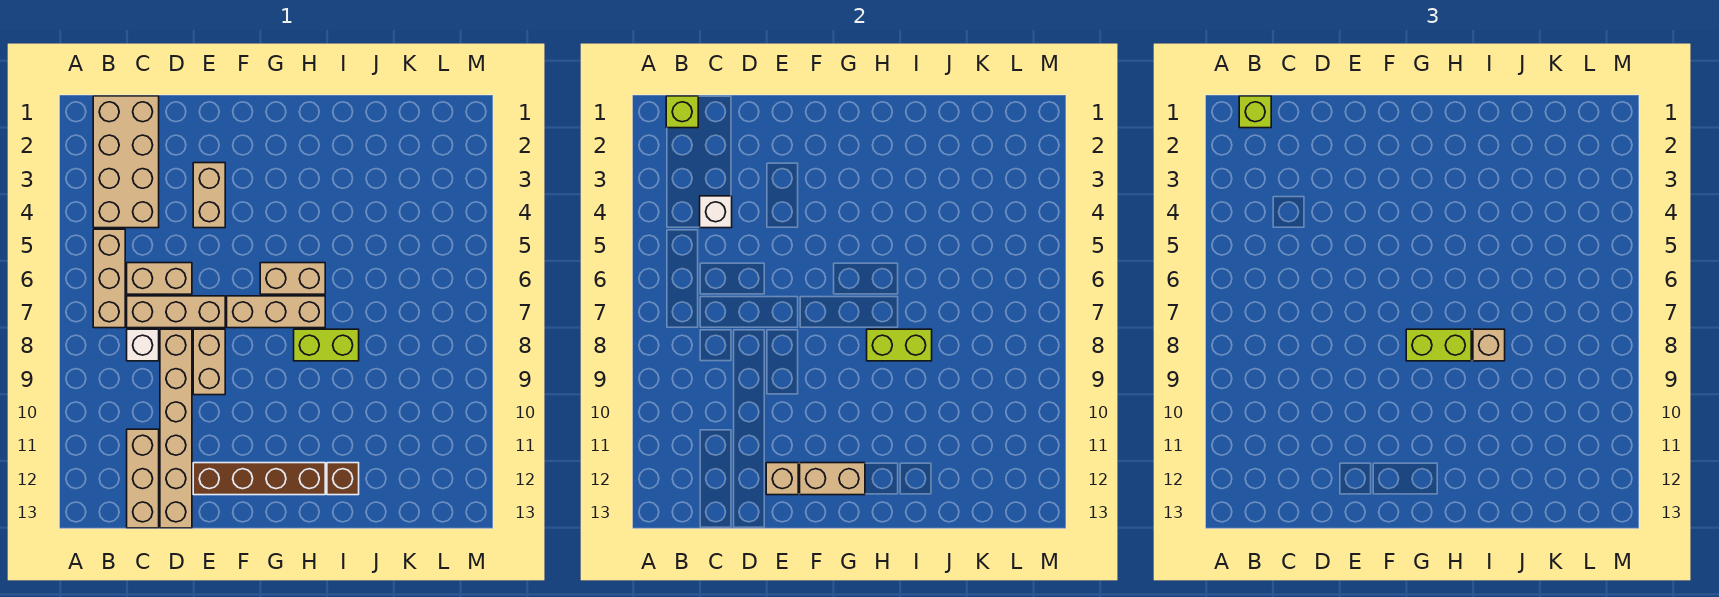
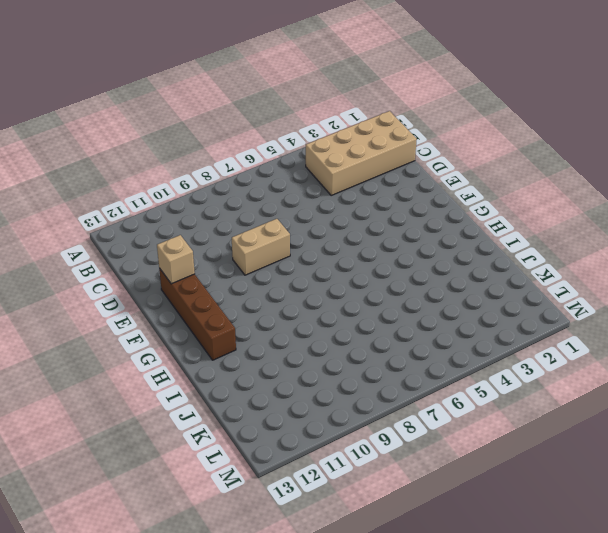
none -> tan brick B5:B7 level 1
none -> tan brick C6:D6 level 1
none -> tan brick C7:E7 level 1

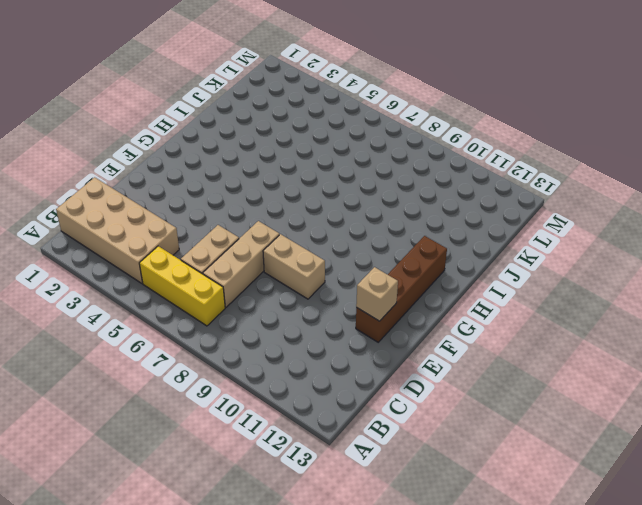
yellow brick B5:B7 level 1 -> tan brick B5:B7 level 1
none -> white brick C8 level 1
none -> tan brick C11:C13 level 1
none -> tan brick D8:D13 level 1

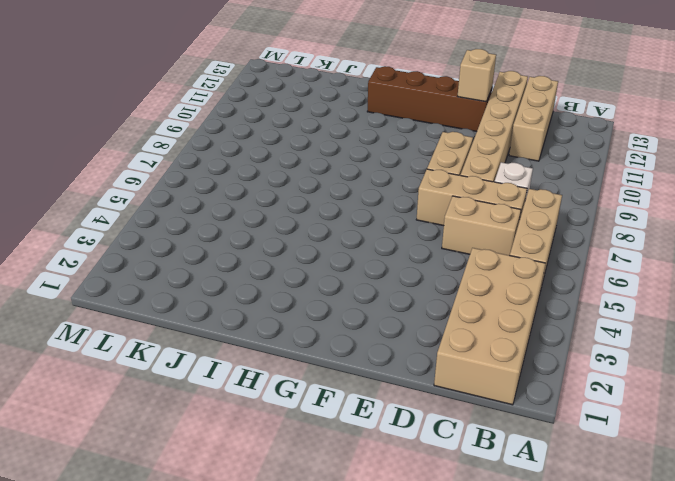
none -> tan brick E3:E4 level 1
none -> tan brick F7:H7 level 1
none -> tan brick G6:H6 level 1

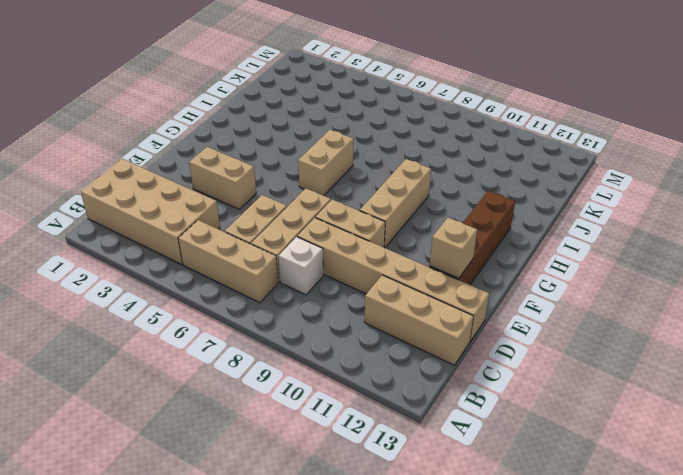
tan brick F9:H9 level 1 -> tan brick F7:H7 level 1
none -> lime brick H8:I8 level 1
none -> brown brick I12 level 1
none -> lime brick B1 level 2

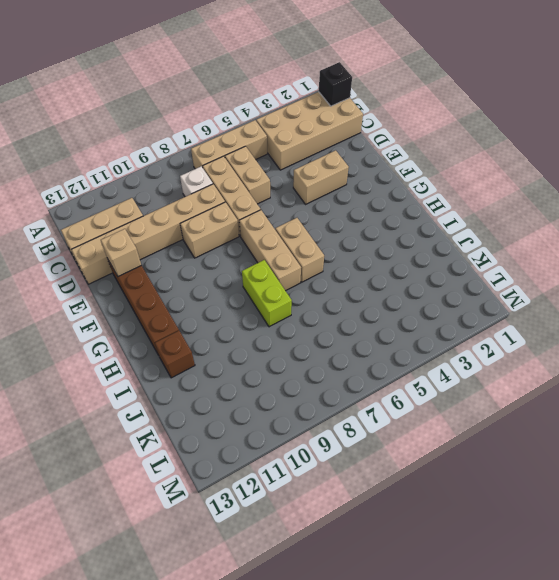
black brick B1 level 2 -> lime brick B1 level 2
none -> white brick C4 level 2
none -> tan brick F12:G12 level 2
none -> lime brick H8:I8 level 2

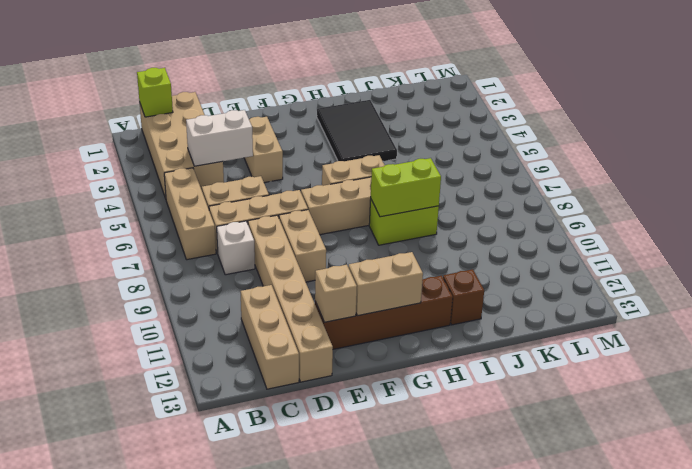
white brick C4:D4 level 2 -> white brick C4 level 2
black tile H2:I4 level 1 -> none
none -> lime brick B1 level 3
none -> lime brick G8:H8 level 3
none -> tan brick I8 level 3

